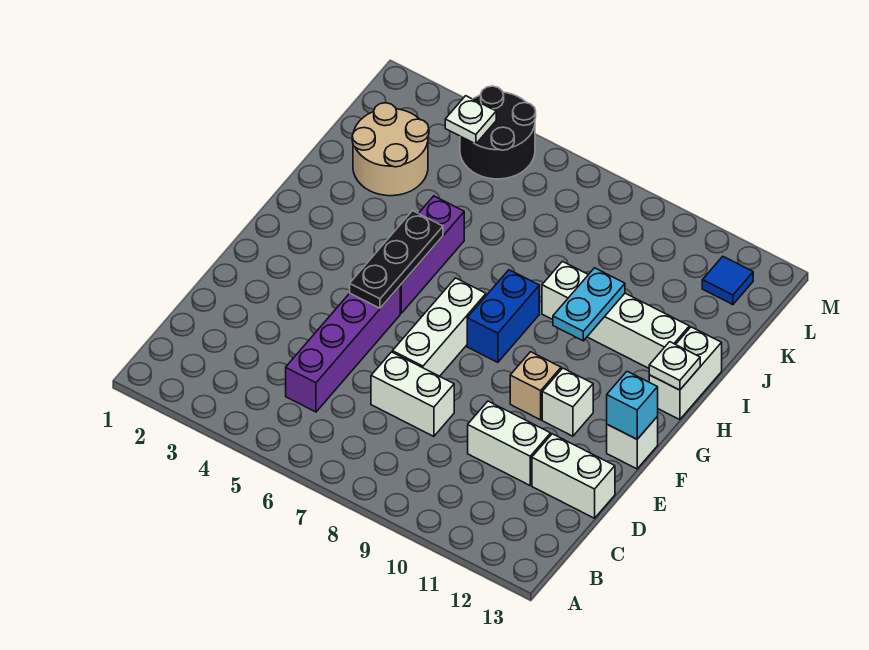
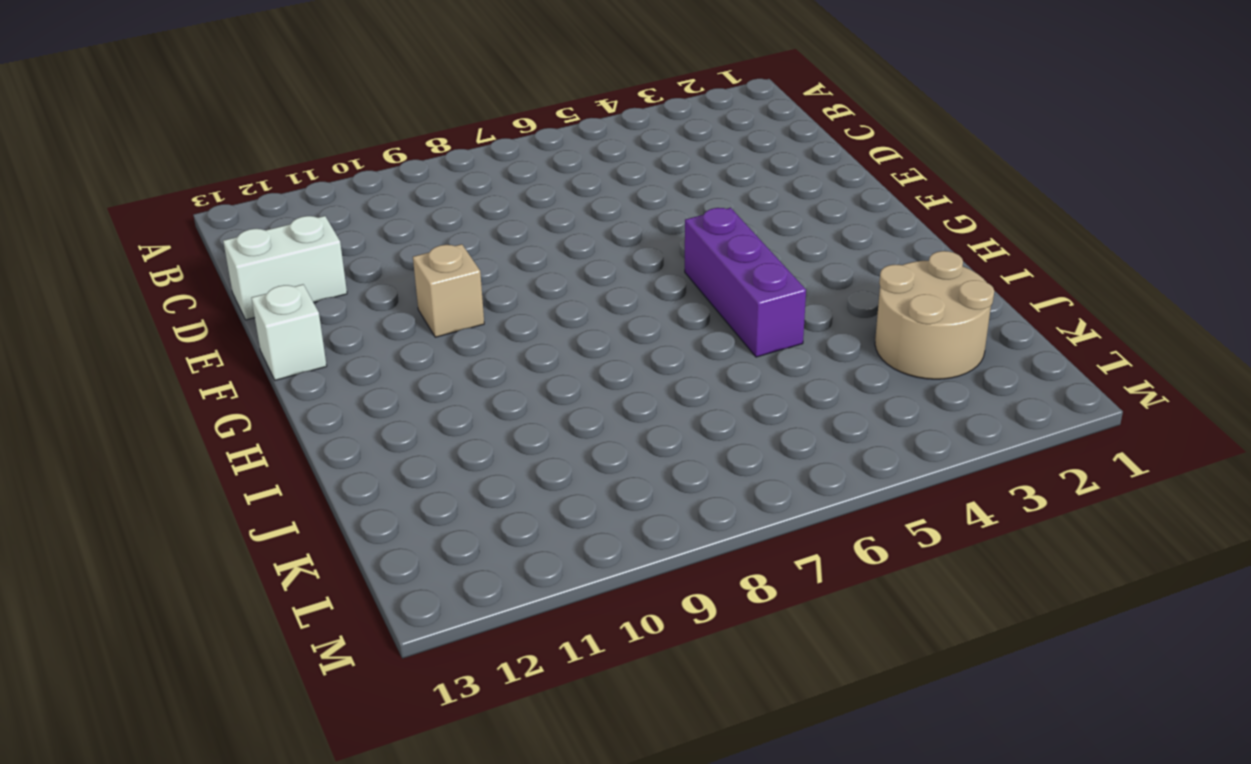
none -> purple brick C5:F5 level 1
none -> white brick D7:D8 level 1
none -> white brick D10:D11 level 1

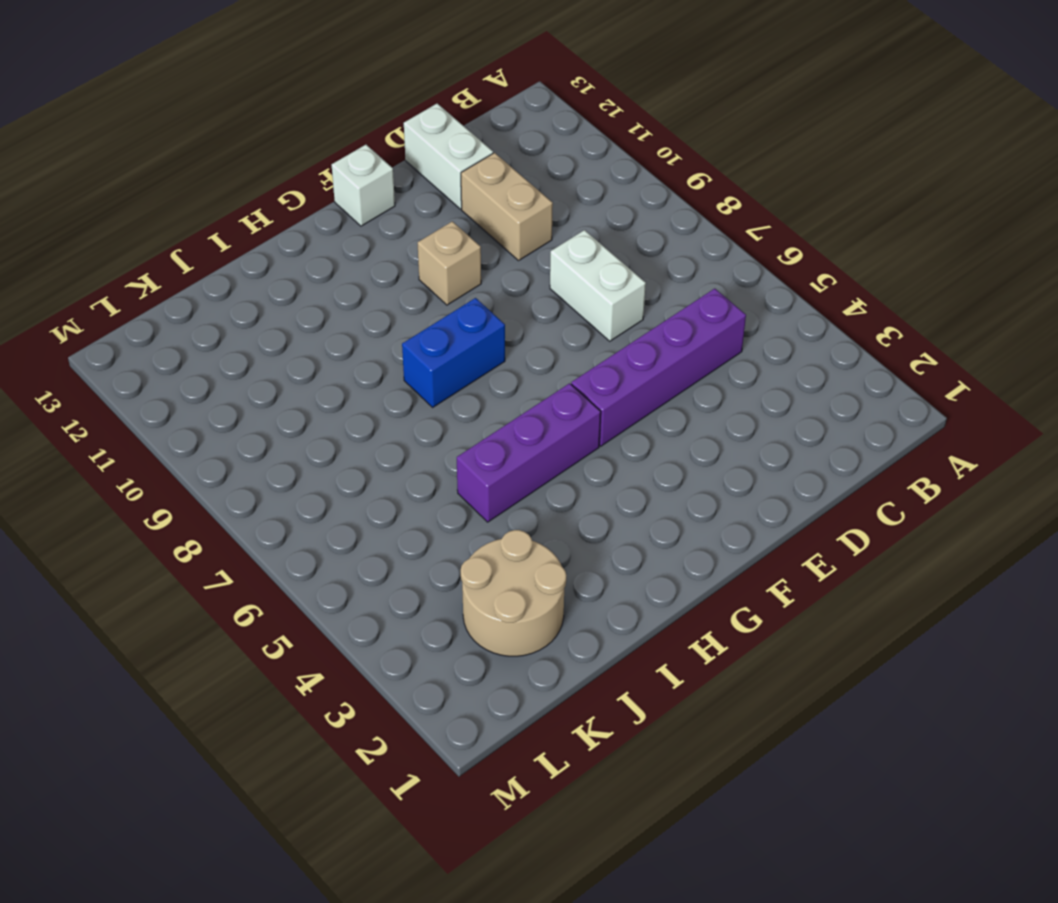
tan brick D10:D11 level 1 -> white brick D10:D11 level 1
none -> white brick E7:G7 level 1
none -> white brick F11 level 1
none -> white brick H13:I13 level 1

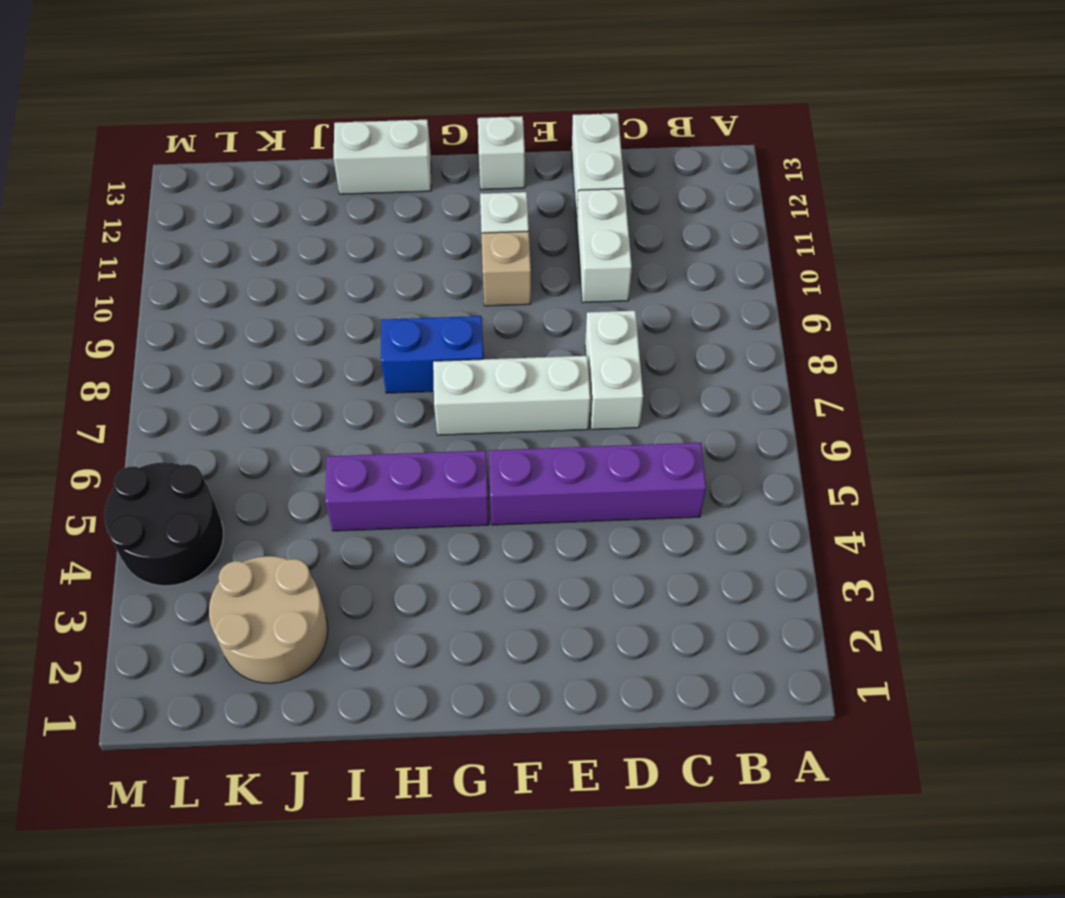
none -> white brick I9:I12 level 1
none -> blue tile L12 level 1
none -> black plate F5:H5 level 2

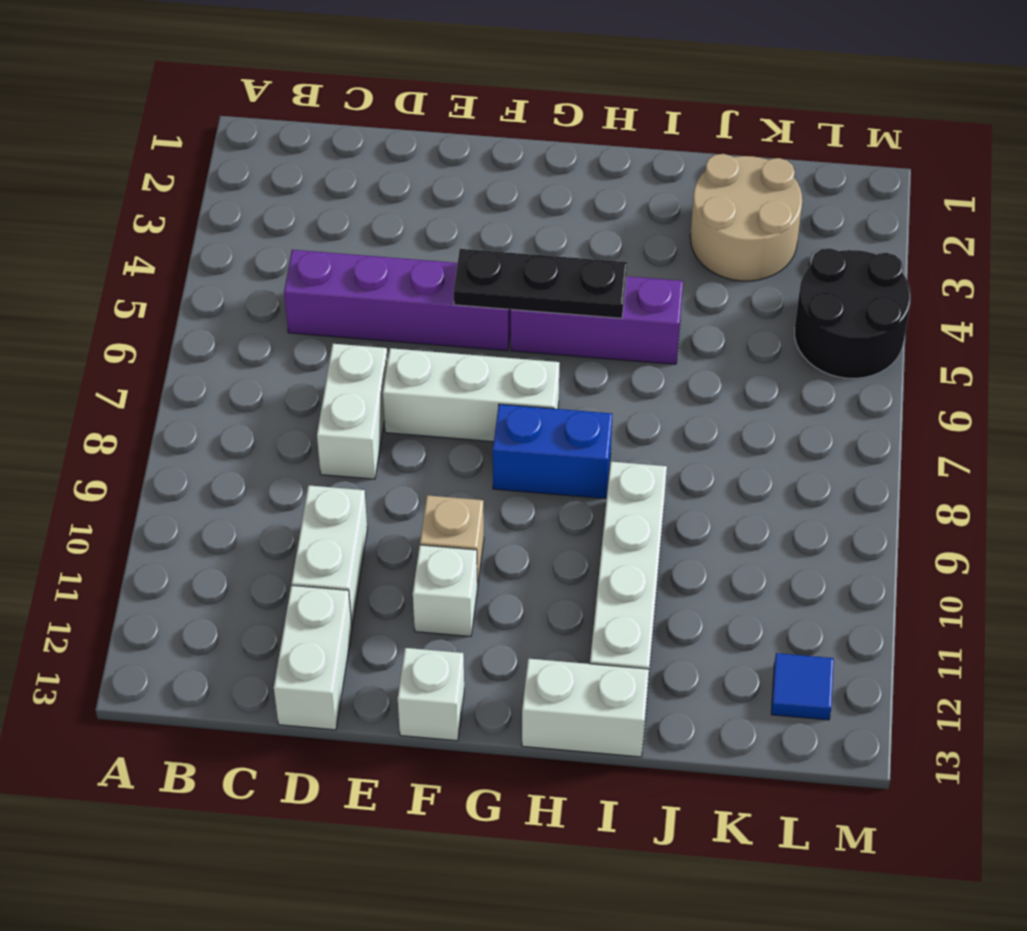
none -> cyan brick F13 level 2
none -> cyan plate H10:I10 level 2
none -> white plate H13 level 2

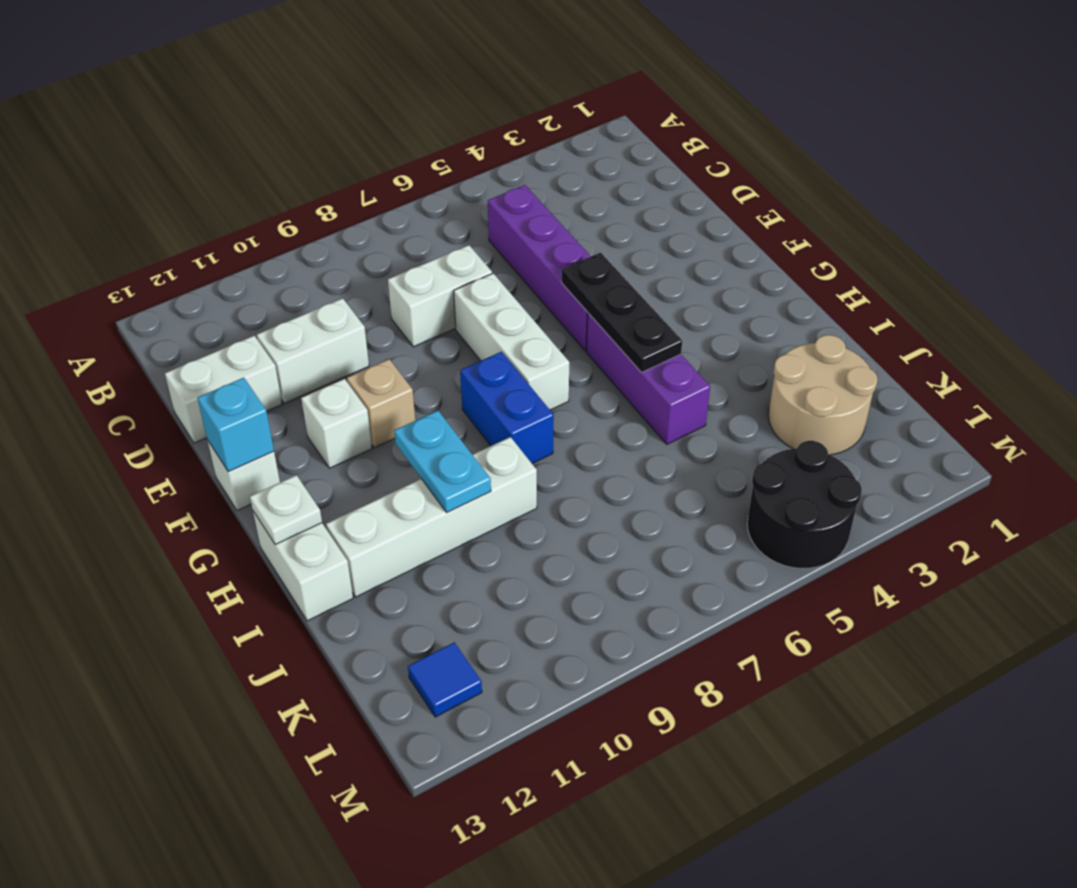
none -> white plate L4 level 2

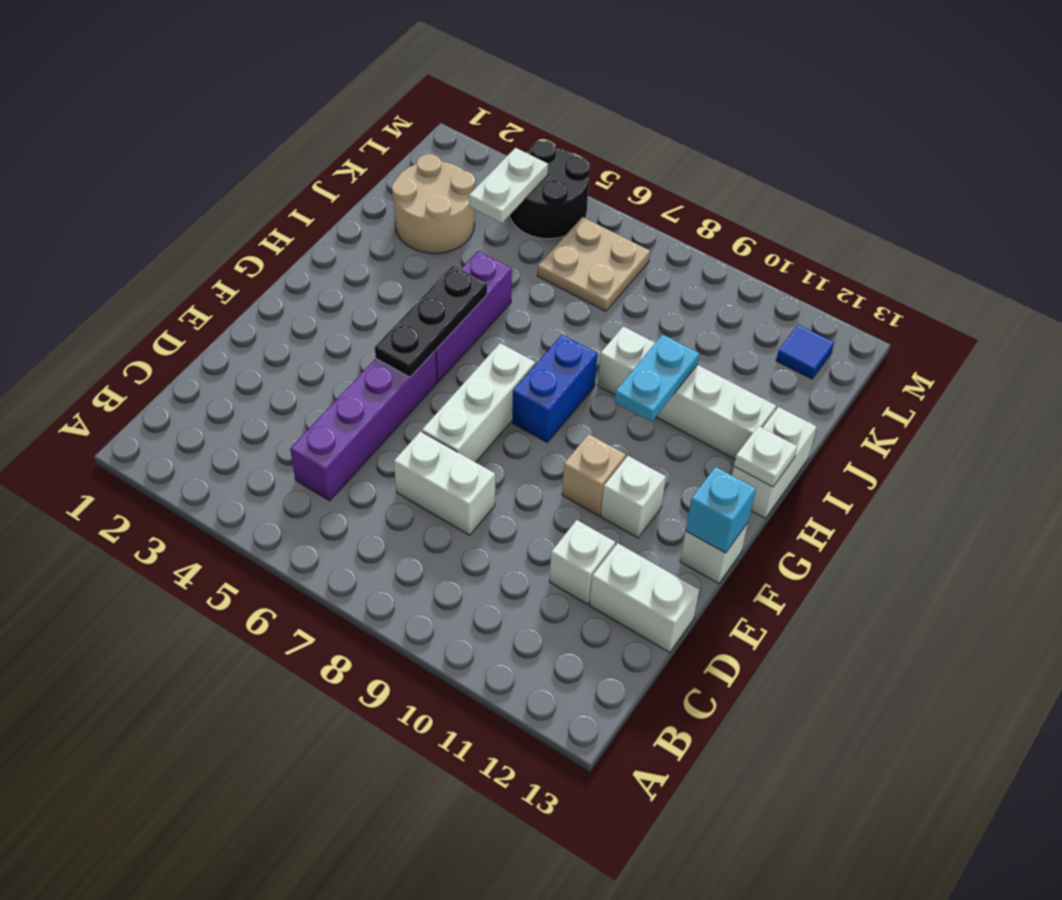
white brick D11 level 1 -> white brick D10:D11 level 1
white plate K4:L4 level 2 -> white plate L4 level 2
tan plate K6:L7 level 1 -> none

